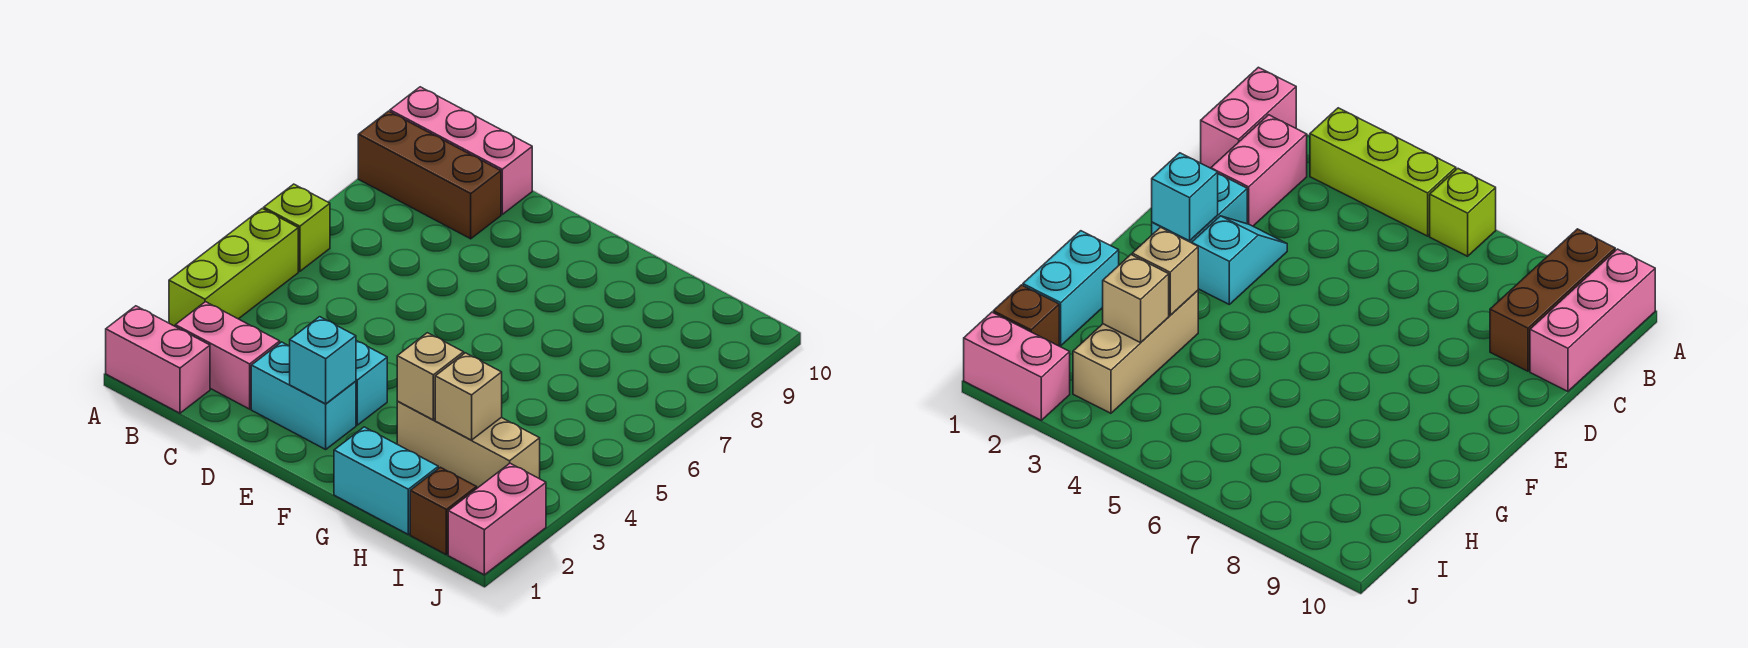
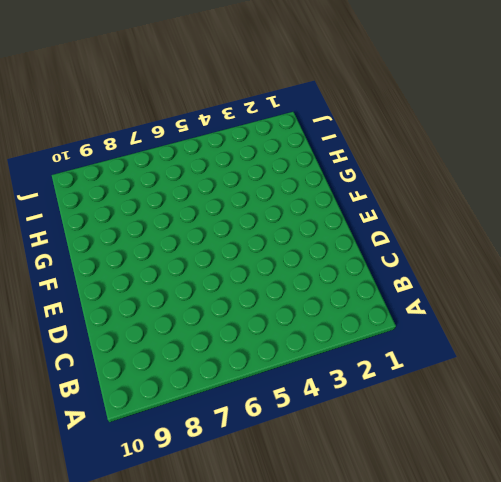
none -> pink brick A1:B1 level 1
none -> lime brick A3:A5 level 1
none -> lime brick A6 level 1

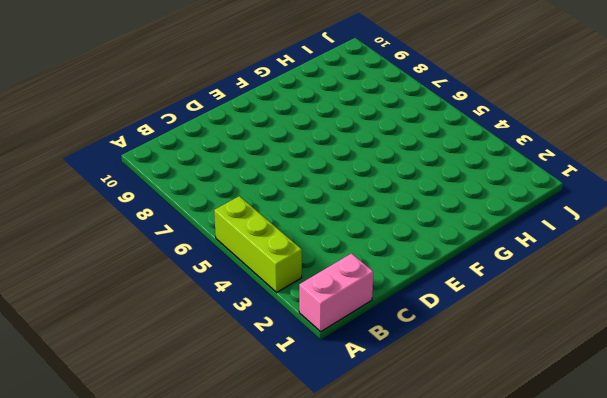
none -> lime brick A6 level 1
none -> brown brick A9:C9 level 1
none -> pink brick A10:C10 level 1

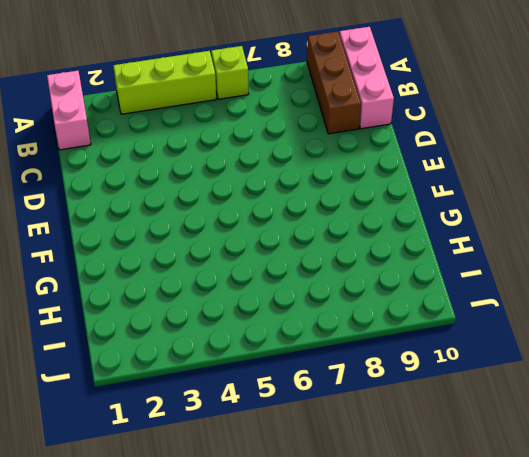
none -> pink brick B2:C2 level 1
none -> cyan brick D2:E2 level 1
none -> cyan slope D3:E3 level 1 top E

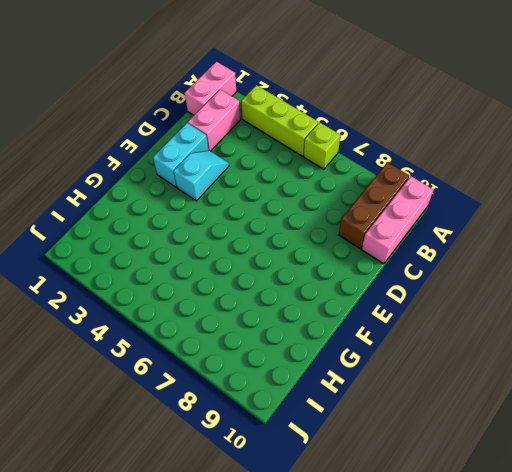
none -> cyan brick G1:H1 level 1
none -> tan brick G3:I3 level 1
none -> brown brick I1 level 1

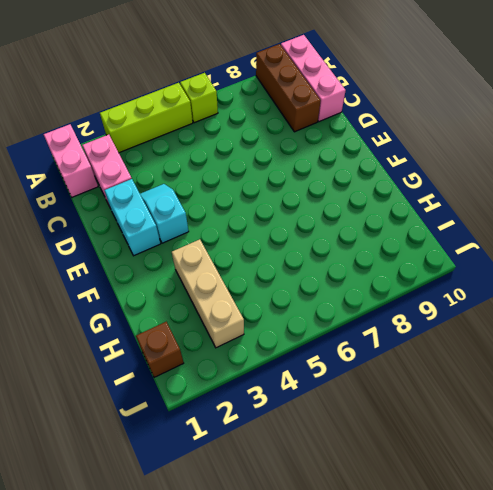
none -> cyan brick G1:H1 level 1
none -> pink brick J1:J2 level 1
none -> cyan brick E2 level 2

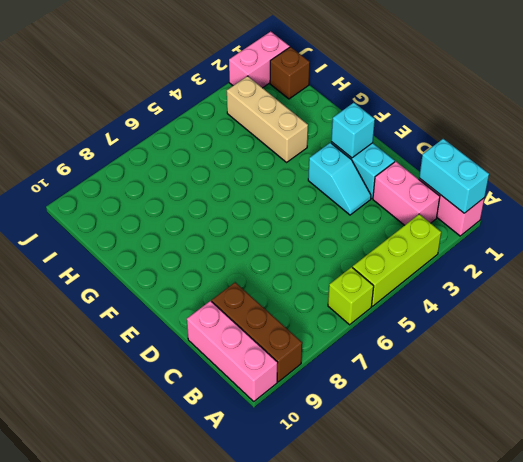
cyan brick A1:B1 level 2 -> cyan brick G1:H1 level 1
none -> tan brick G3 level 2
none -> tan brick H3 level 2

